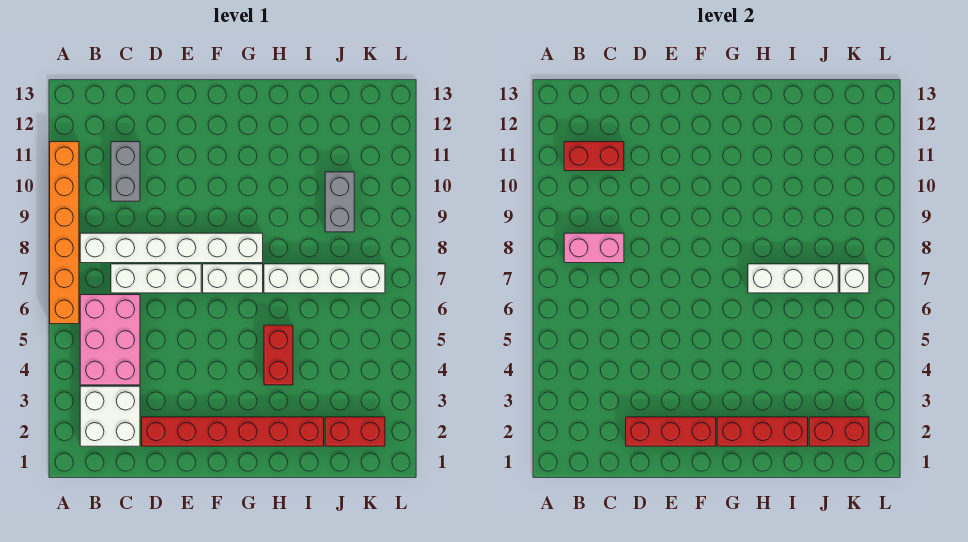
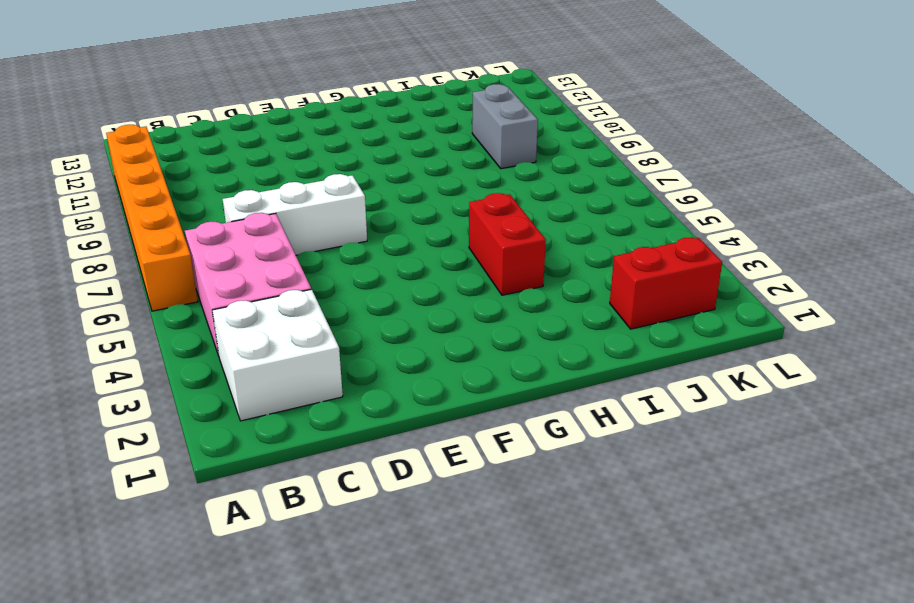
none -> white brick B8:G8 level 1
none -> grey brick C10:C11 level 1
none -> red brick D2:I2 level 1

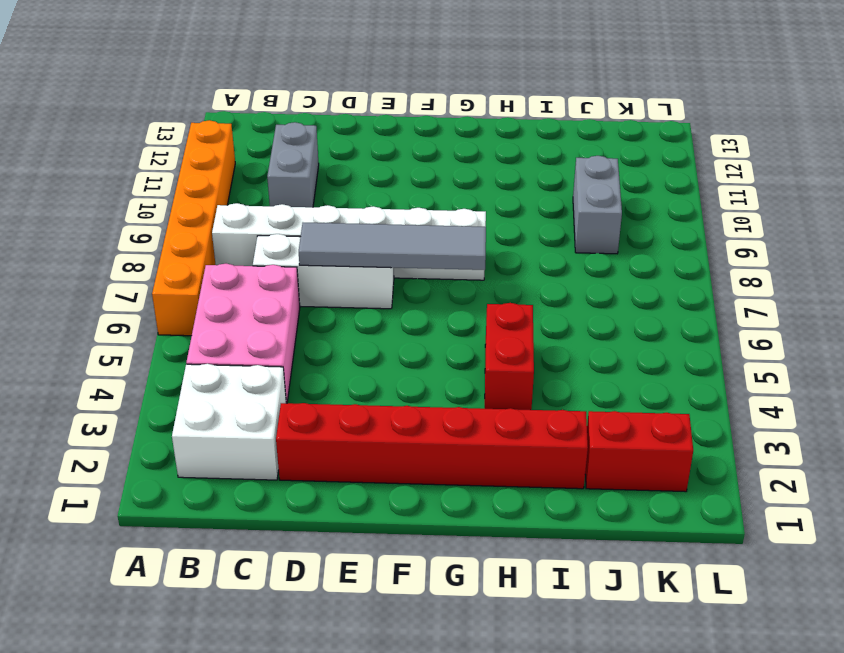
grey tile D7:G7 level 2 -> none
none -> white brick F7:G7 level 1
none -> white brick H7:K7 level 1
none -> pink brick B8:C8 level 2

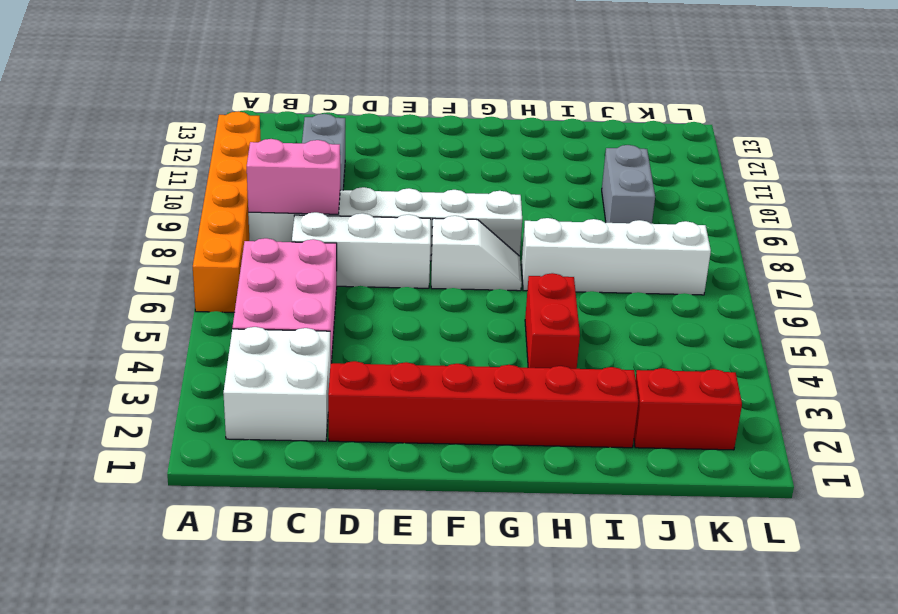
white slope F7:G7 level 1 top F -> white brick F7:G7 level 1
none -> red brick B11:C11 level 2
none -> red brick D2:F2 level 2
none -> red brick G2:I2 level 2

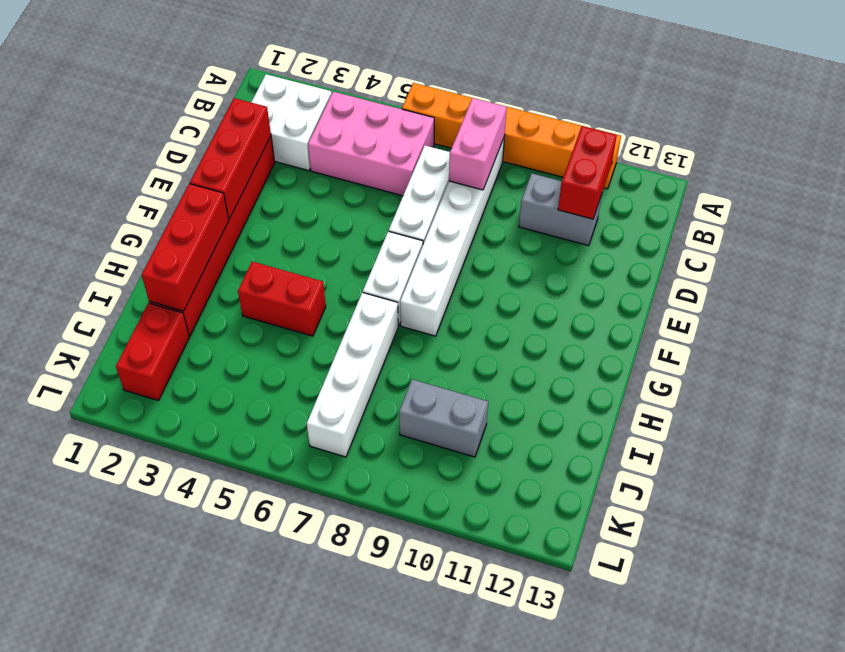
none -> white brick H7:J7 level 2
none -> red brick J2:K2 level 2
none -> white brick K7 level 2

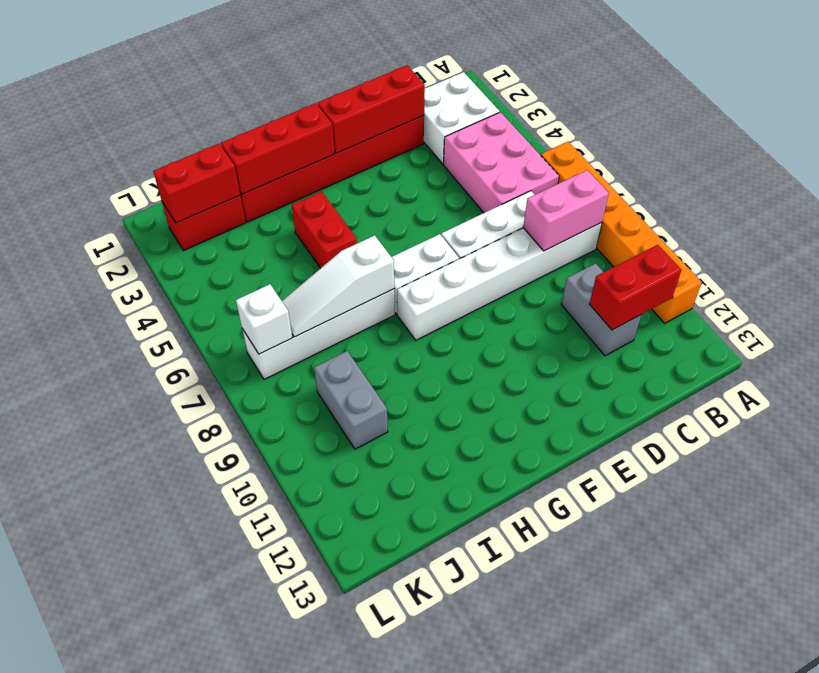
white slope H7:J7 level 2 top H -> white brick H7:J7 level 2

